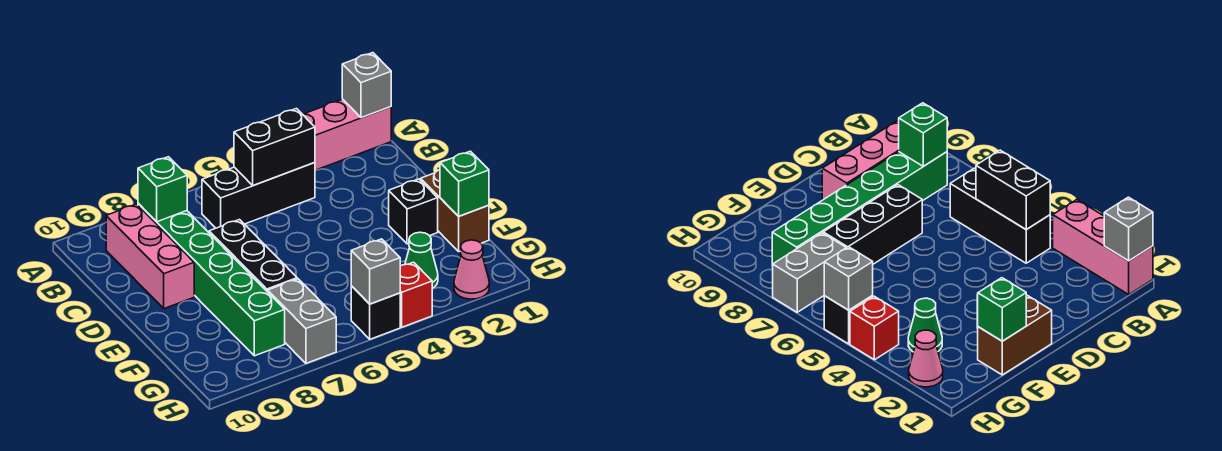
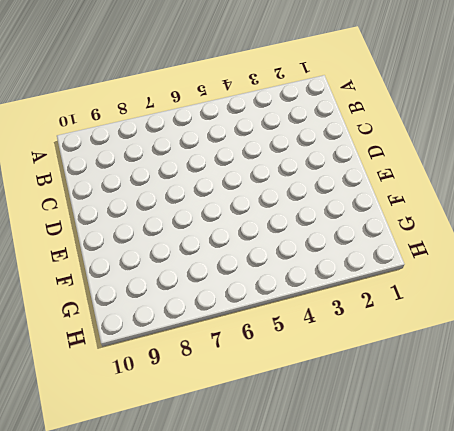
none -> pink brick A1:A3 level 1
none -> black brick B4:B6 level 1
none -> green brick B8:G8 level 1

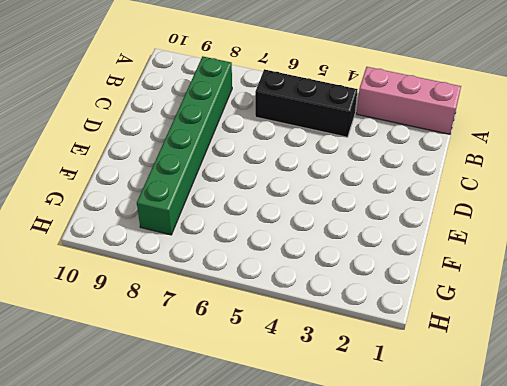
none -> pink brick B9:D9 level 1
none -> black brick D7:F7 level 1
none -> brown brick E1:F1 level 1

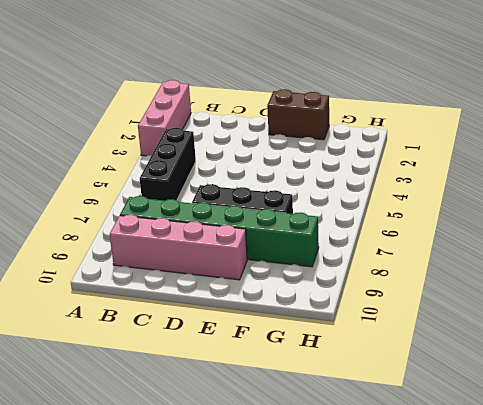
pink brick B9:E9 level 1 -> pink brick B9:D9 level 1
none -> black brick E2 level 1
none -> green cone G3 level 1
none -> grey brick G7:H7 level 1

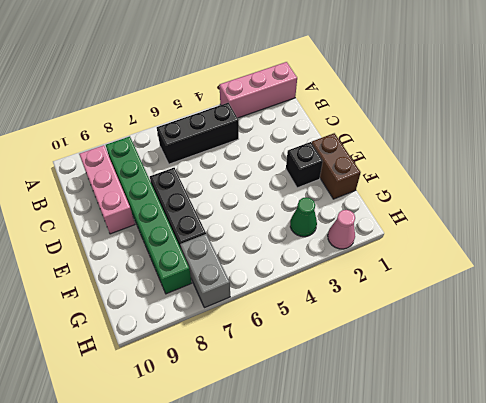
none -> red brick H4 level 1
none -> black brick H5 level 1
none -> grey brick A1 level 2

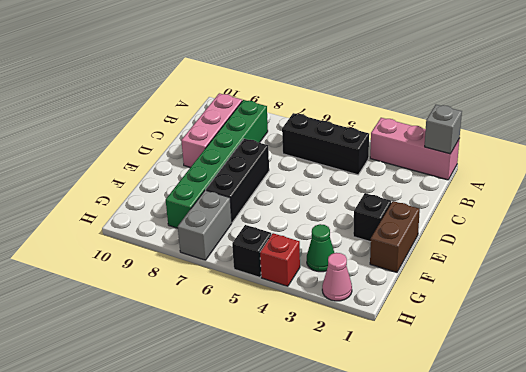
none -> black brick B4:B5 level 2
none -> green brick B8 level 2
none -> green brick F1 level 2

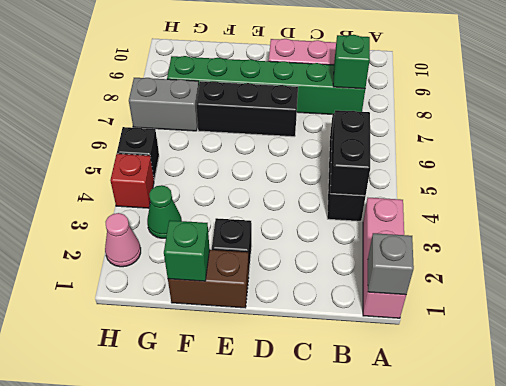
none -> grey brick H5 level 2

